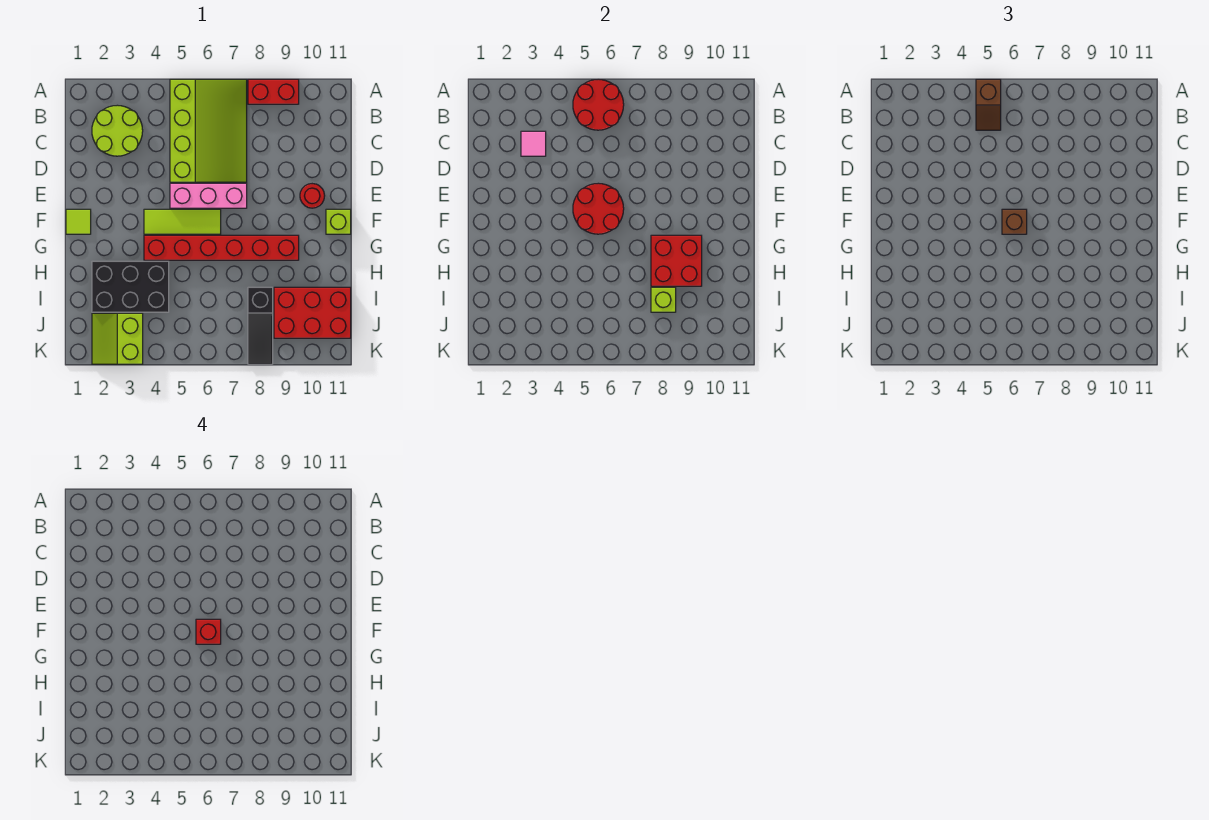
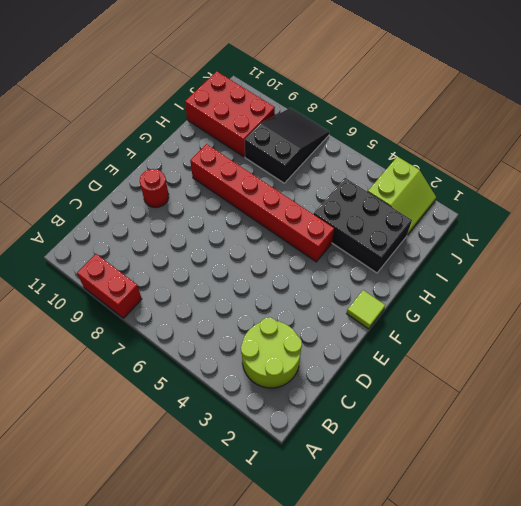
black slope I7:K8 level 1 top I -> black slope I8:K8 level 1 top I
none -> lime slope A5:D7 level 1 top 5
none -> pink brick E5:E7 level 1
none -> lime tile F4:F6 level 1

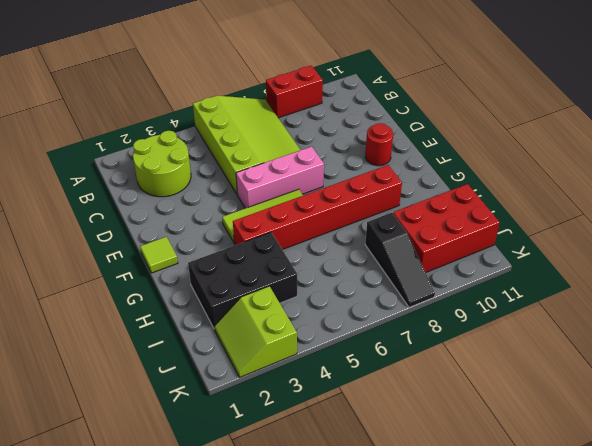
none -> lime brick F11 level 1
none -> red round brick A5:B6 level 2
none -> pink tile C3 level 2

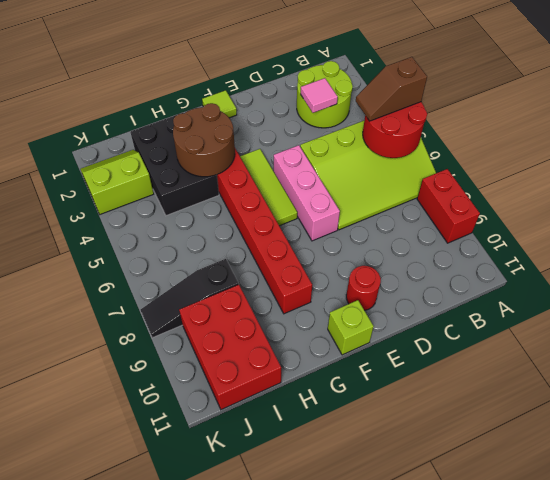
brown round brick G3:H4 level 2 -> none
none -> red round brick E5:F6 level 2
none -> red brick G8:H9 level 2
none -> lime brick I8 level 2

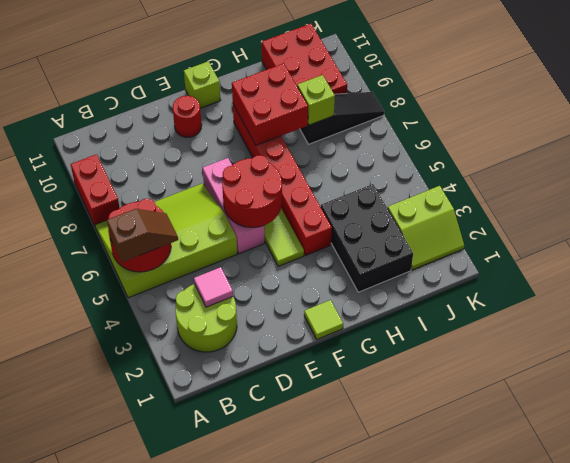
none -> brown brick F6 level 3
none -> red brick F6 level 4

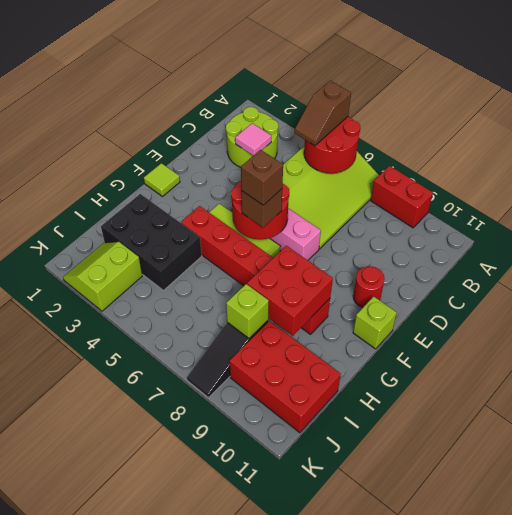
brown brick F6 level 4 -> red brick F6 level 4

